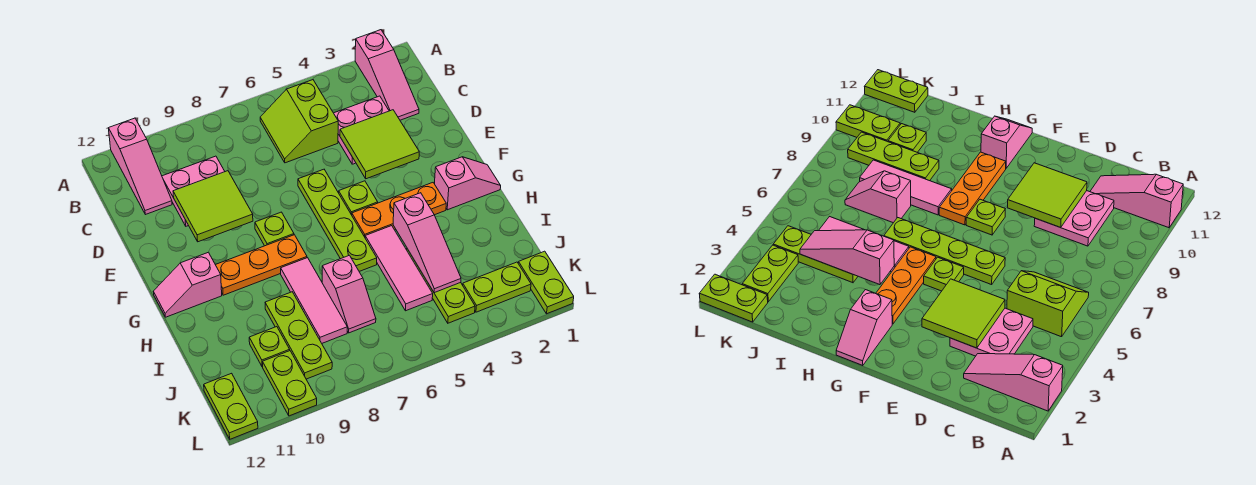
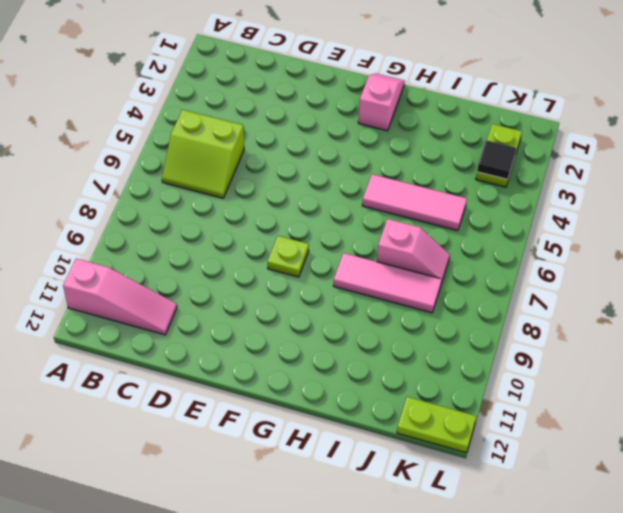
black tile K3 level 2 -> none
none -> pink slope A2:C2 level 1 top A
none -> pink plate C3:D4 level 1
none -> pink plate C9:D10 level 1

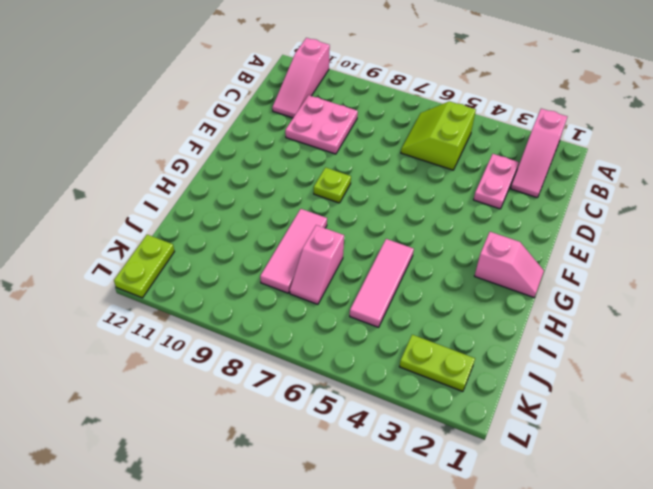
pink plate C3:D3 level 1 -> pink plate C3:D4 level 1
none -> lime plate E6:H6 level 1
none -> lime plate F5 level 1
none -> orange plate G3:G5 level 1

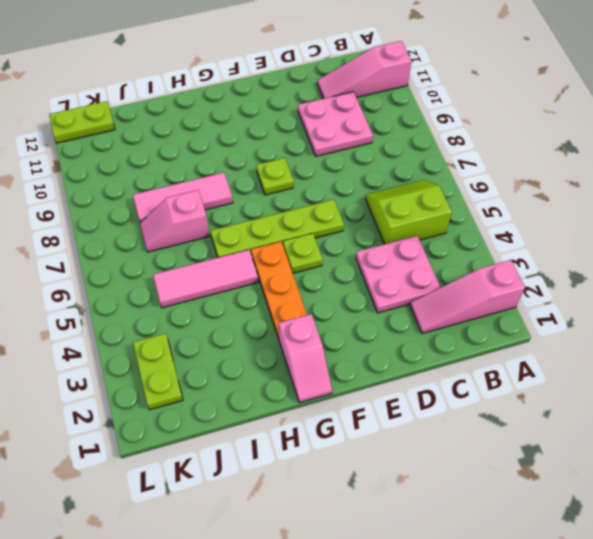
none -> orange plate G8:G10 level 1
none -> pink slope G11:G12 level 1 top 11
none -> lime plate I4:K4 level 1

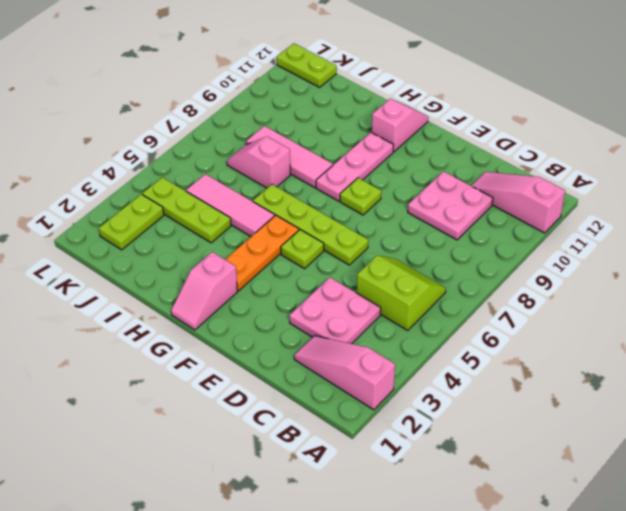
pink plate G8:G10 level 1 -> orange plate G8:G10 level 1
none -> lime plate I9:K9 level 1
none -> lime plate J10 level 1
none -> lime plate K1:L1 level 1

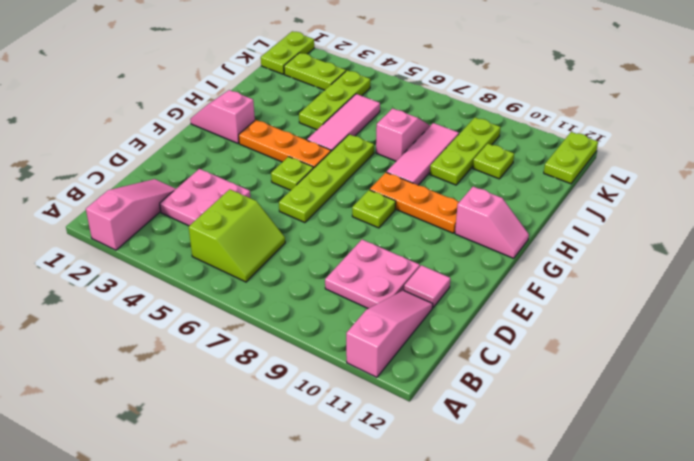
pink tile D11 level 1 -> none
none -> lime plate K10:L10 level 1
none -> lime tile D3:E4 level 2
none -> lime tile D9:E10 level 2

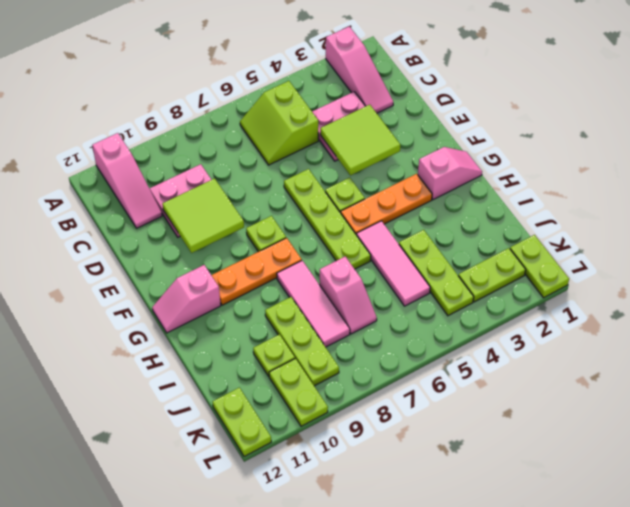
none -> pink slope H4:J4 level 2 top H

